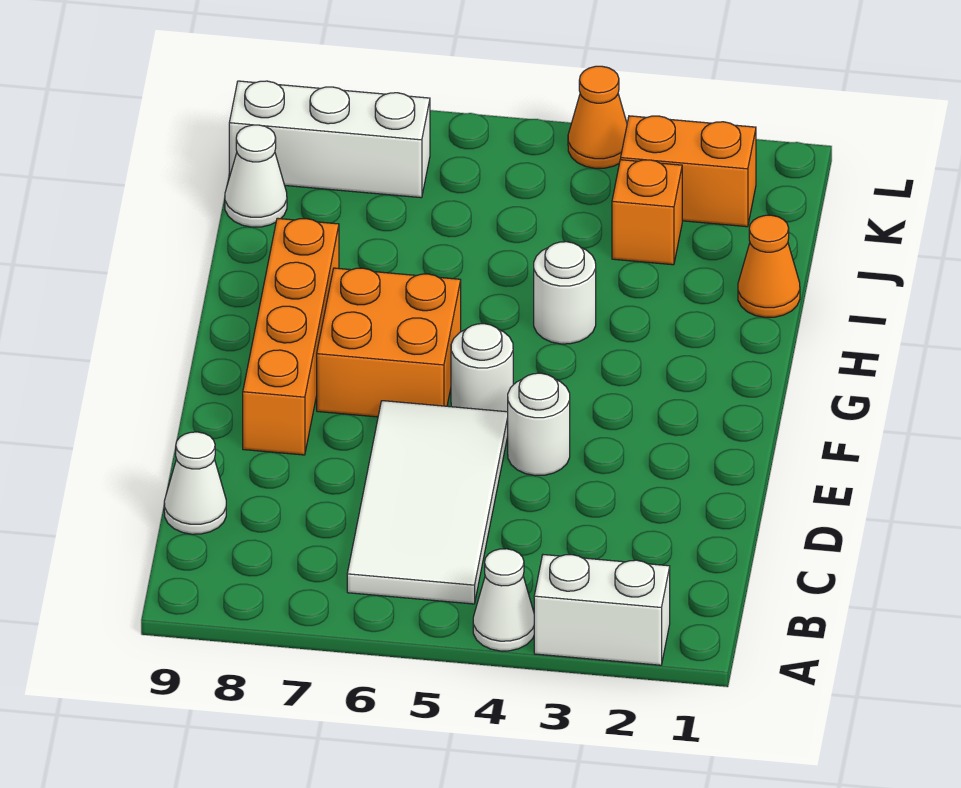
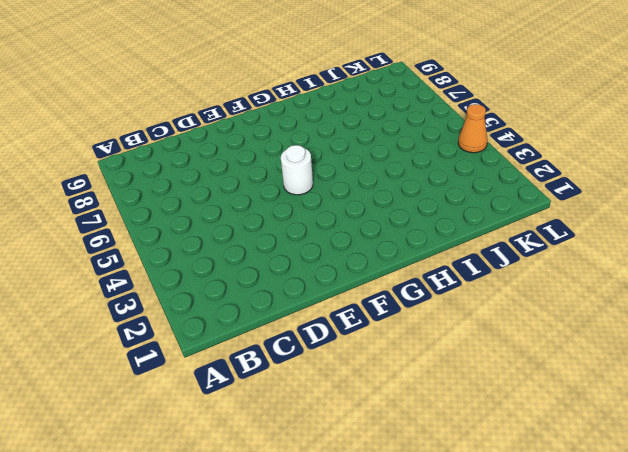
none -> white brick A2:A3 level 1
none -> white cone A4 level 1
none -> white tile B5:E6 level 1

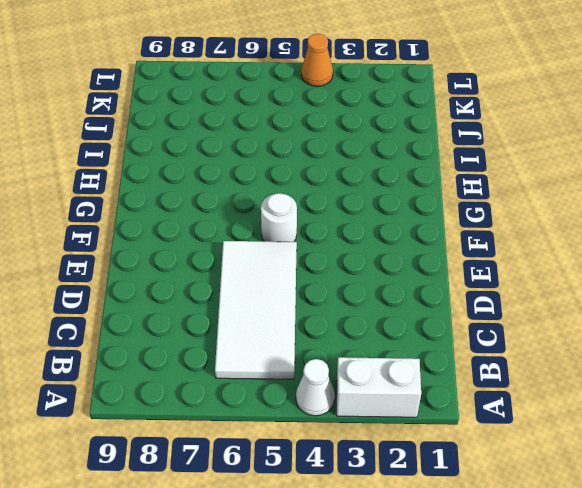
none -> white cone C9 level 1
none -> white round brick E4 level 1
none -> orange brick E8:H8 level 1

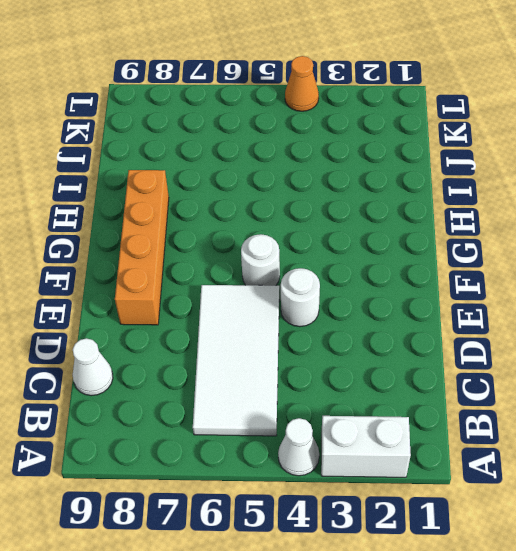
none -> orange brick F6:G7 level 1
none -> white round brick H4 level 1
none -> orange cone I1 level 1

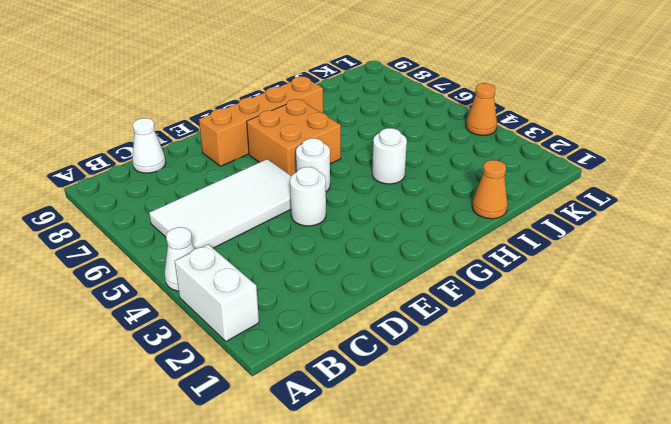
none -> orange brick J3 level 1
none -> white cone J9 level 1
none -> orange brick K2:K3 level 1

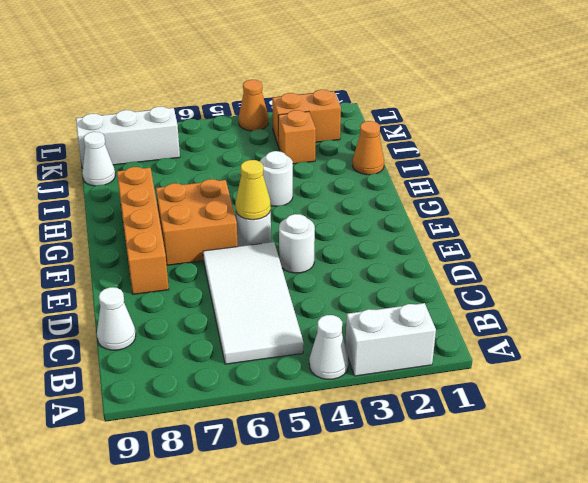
yellow cone F5 level 2 -> none

